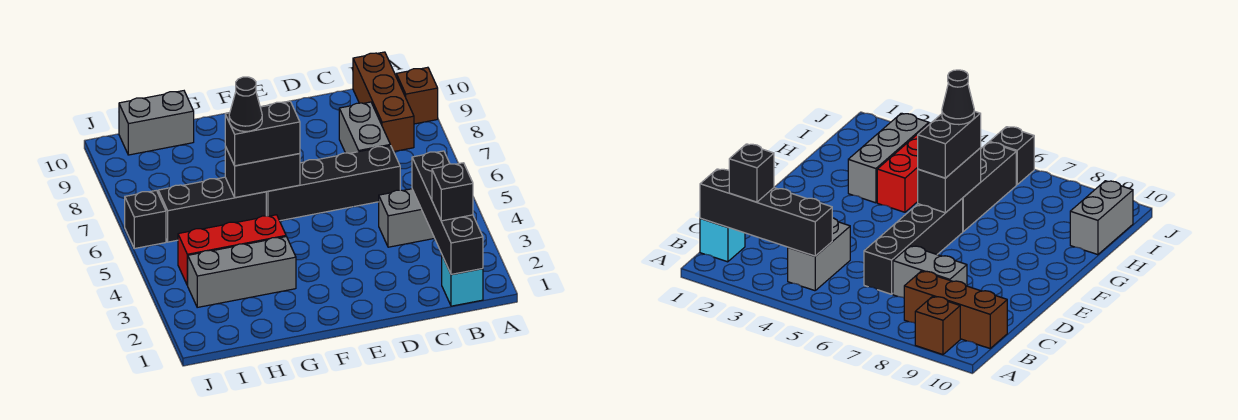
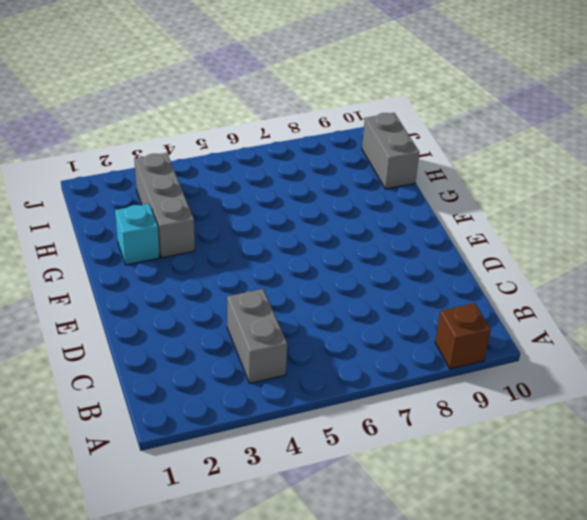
cyan brick G2 level 1 -> cyan brick B1 level 1
none -> brown brick B8:B10 level 1
none -> black brick C6:F6 level 1
none -> grey brick C7:C8 level 1

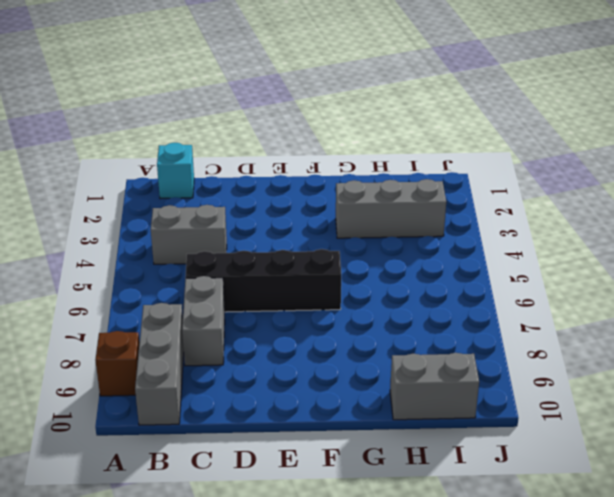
grey brick B8:B10 level 1 -> brown brick B8:B10 level 1
none -> red brick G4:I4 level 1
none -> black brick G6:I6 level 1
none -> black brick J6 level 1

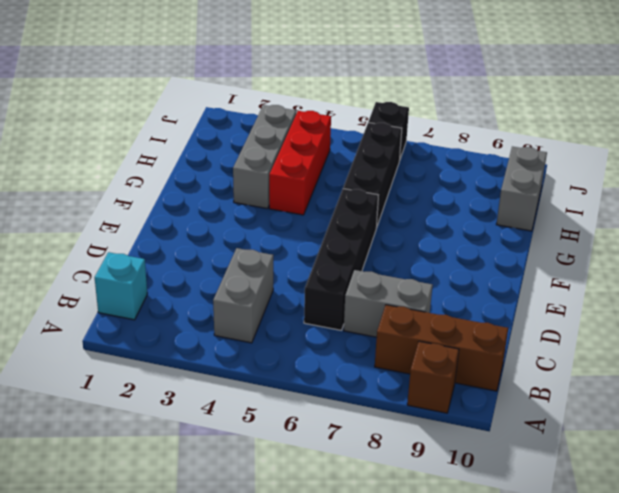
none -> black brick B1:B4 level 2
none -> black brick F6:G6 level 2
none -> black brick B2 level 3

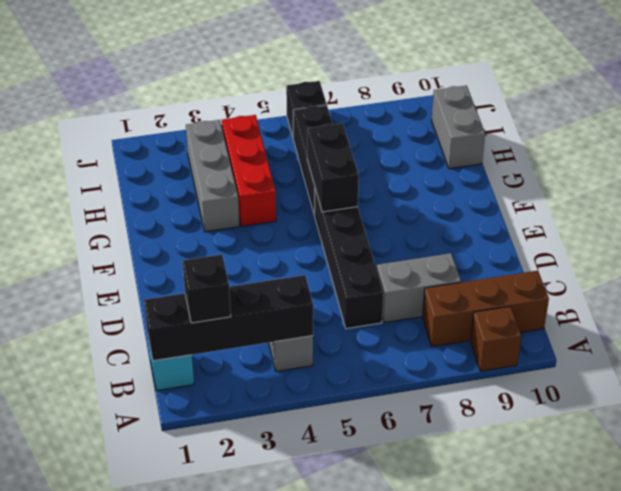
none -> black brick F6:G6 level 3
none -> black cone G6 level 4

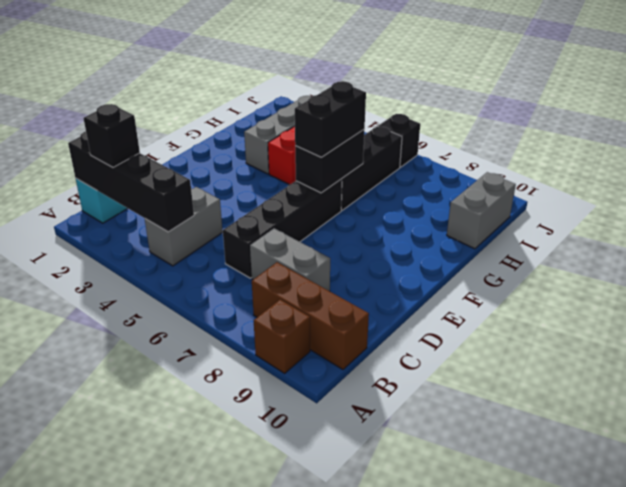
none -> black cone G6 level 4

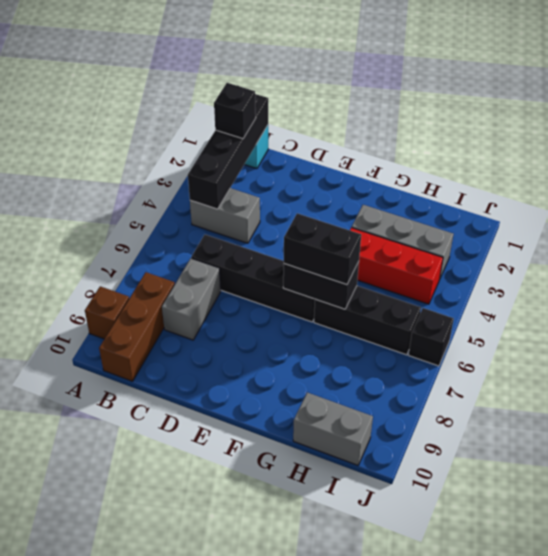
none -> black cone G6 level 4

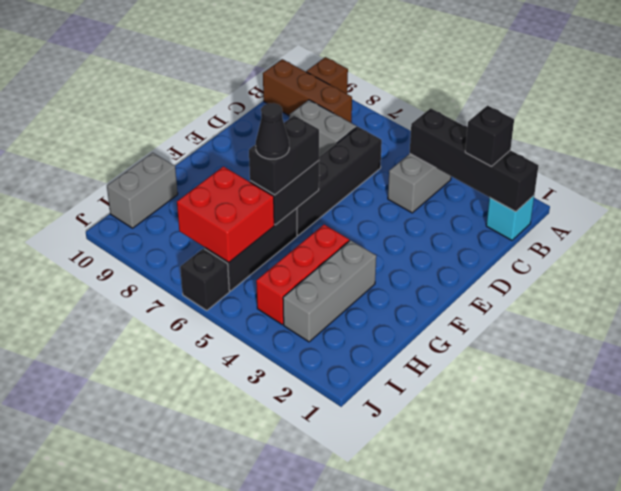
red brick H6:I7 level 2 -> none

